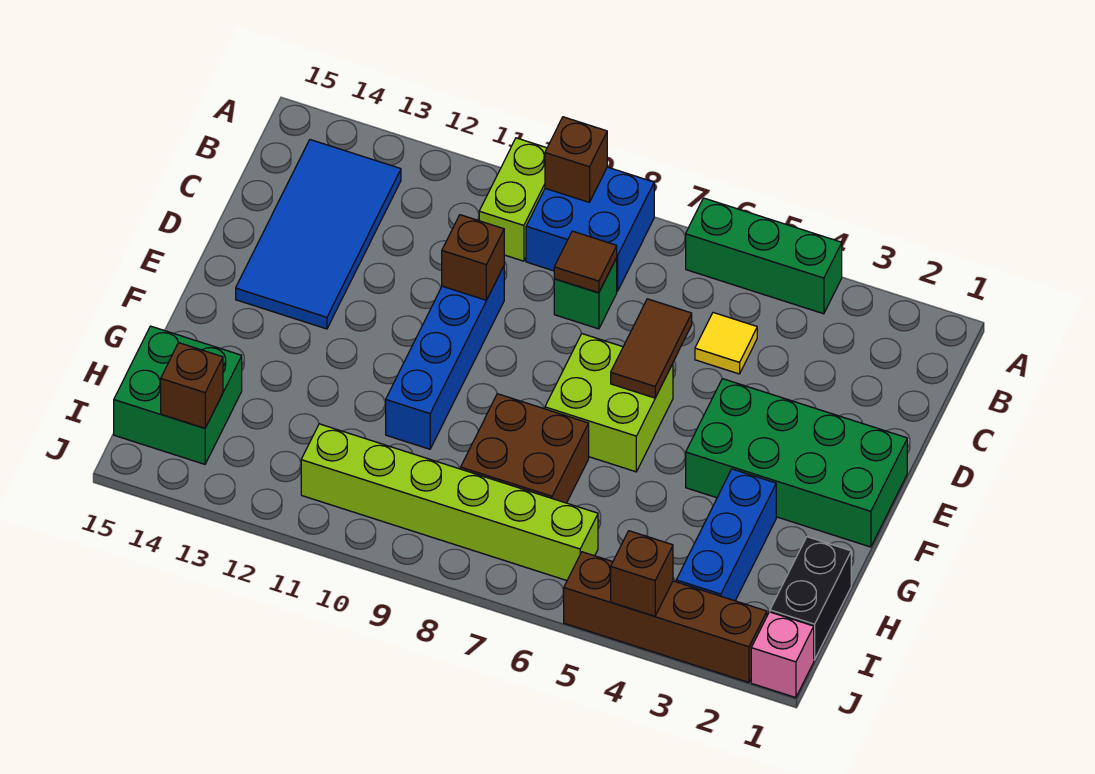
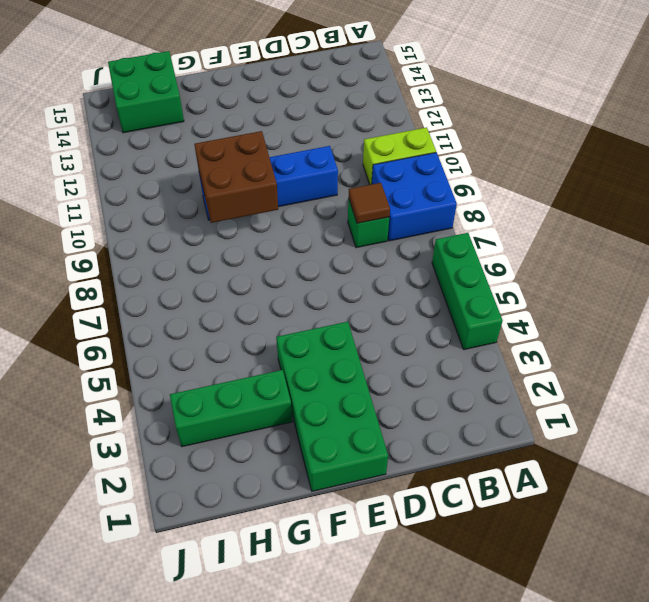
brown brick F9:G10 level 2 -> brown brick G7:H8 level 1
green brick G3:I3 level 1 -> blue brick G3:I3 level 1
none -> blue tile B13:E14 level 1
none -> yellow tile C5 level 1
none -> lime brick E6:F7 level 1

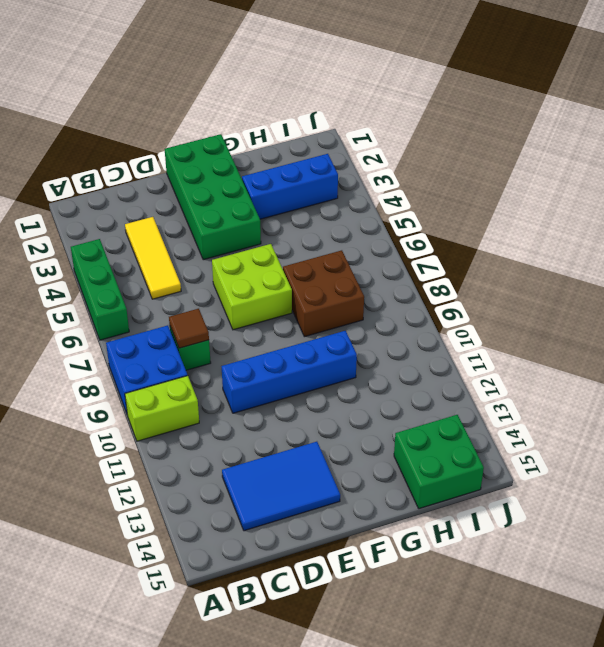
yellow tile C3:C5 level 1 -> yellow tile C5 level 1
blue tile C13:E14 level 1 -> blue tile B13:E14 level 1
none -> black brick H1:I1 level 1
none -> lime brick I6:I11 level 1
none -> pink brick J1 level 1

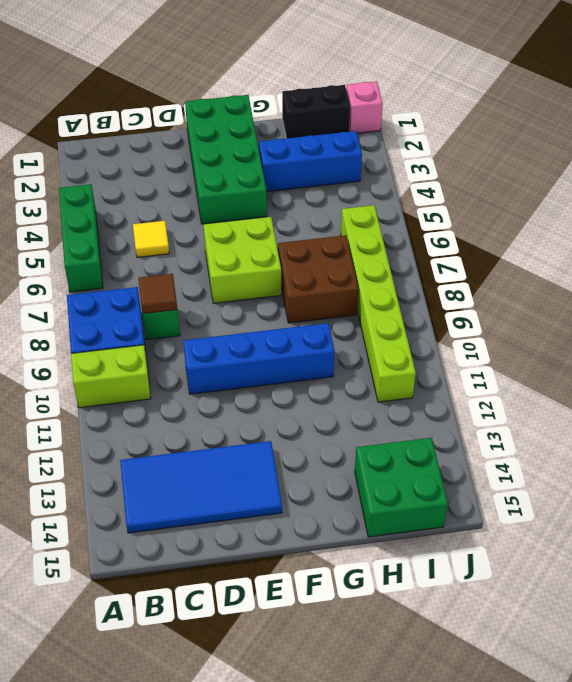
none -> brown brick J2:J5 level 1
none -> brown brick A9 level 2
none -> brown tile D6:E6 level 2

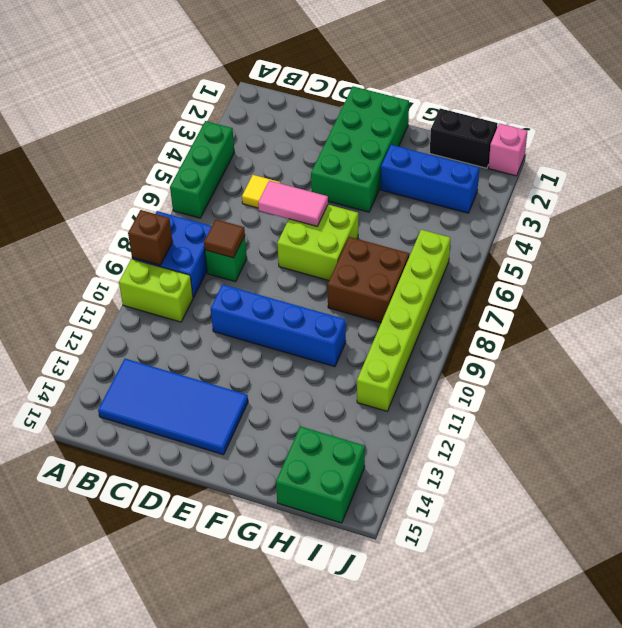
pink tile D6:E6 level 2 -> brown tile D6:E6 level 2
none -> brown brick J2:J5 level 1
none -> brown brick D10 level 2
none -> brown brick I14 level 2

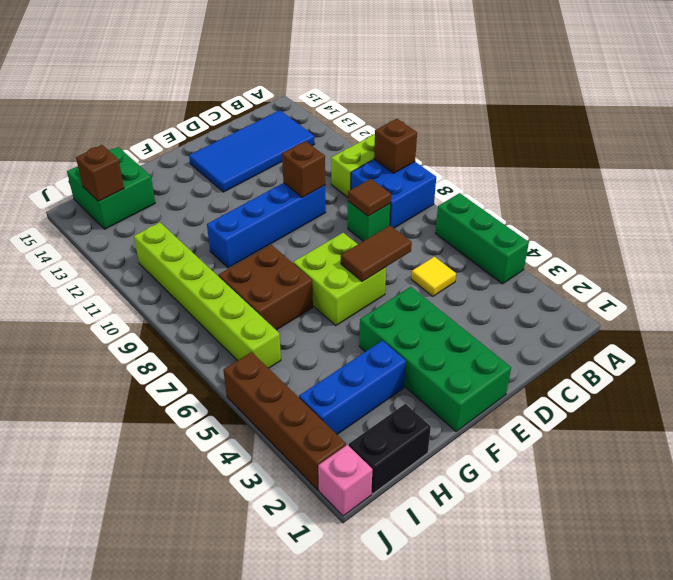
none -> brown brick J4 level 2

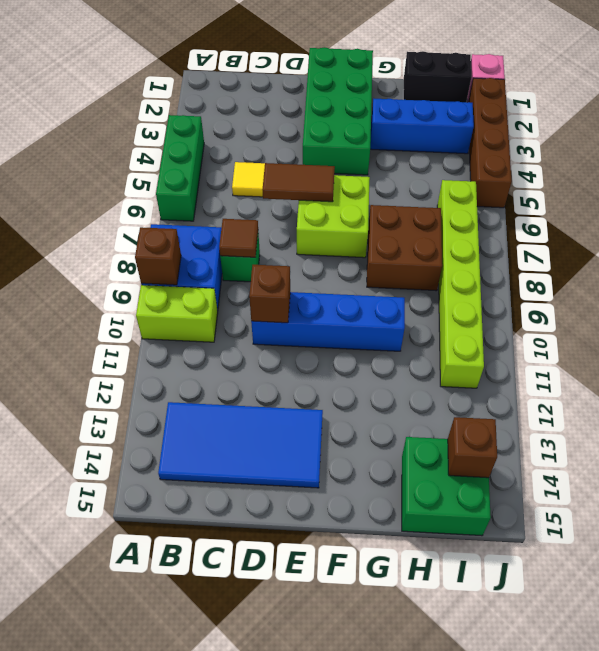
none -> brown brick J4 level 2

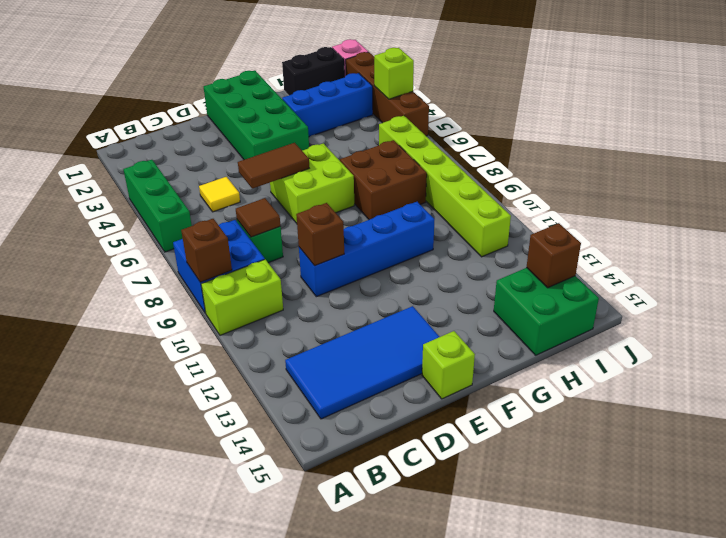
lime brick E15 level 1 -> none
lime brick J4 level 2 -> brown brick J4 level 2

